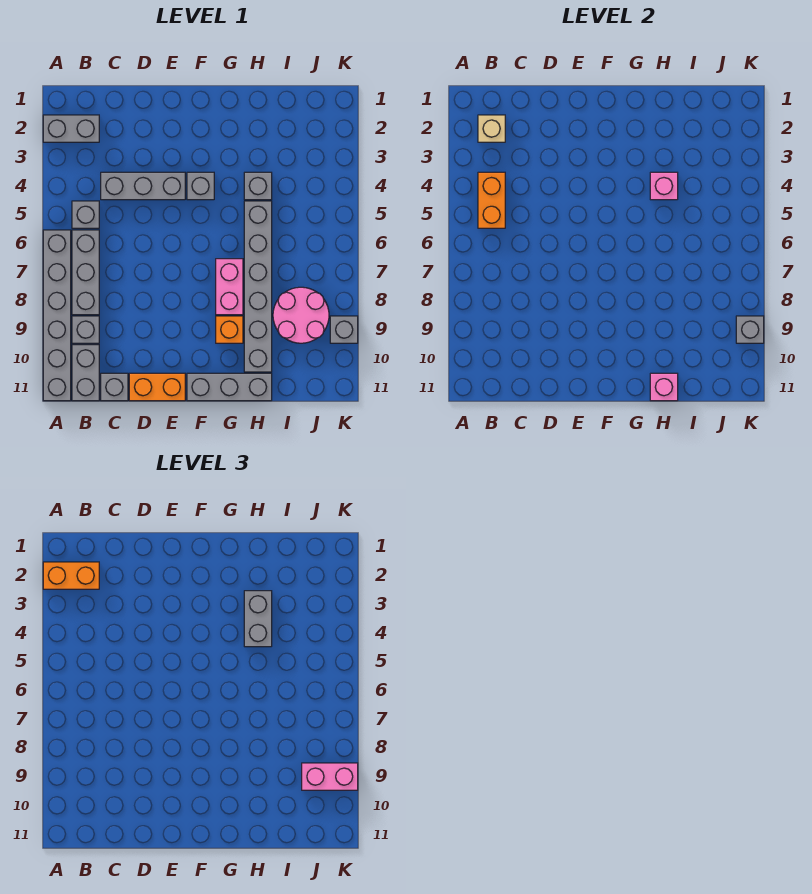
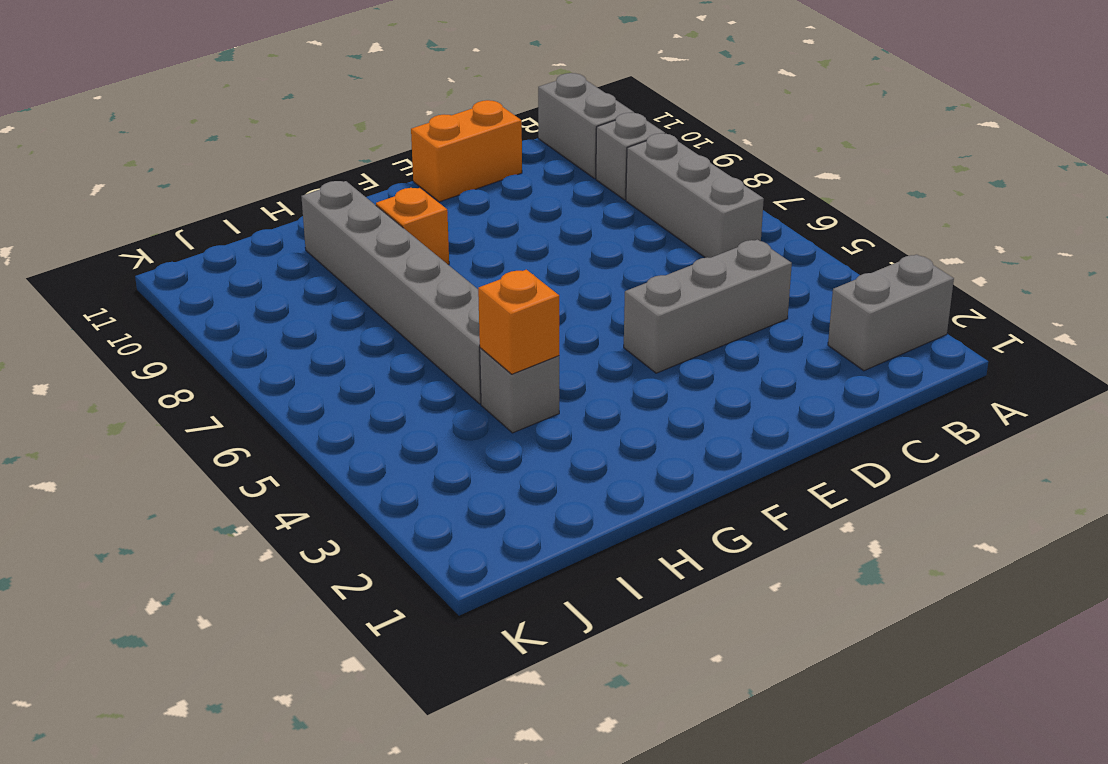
orange brick H4 level 2 -> pink brick H4 level 2
none -> grey brick A6:A11 level 1
none -> grey brick B5 level 1
none -> grey brick C11 level 1

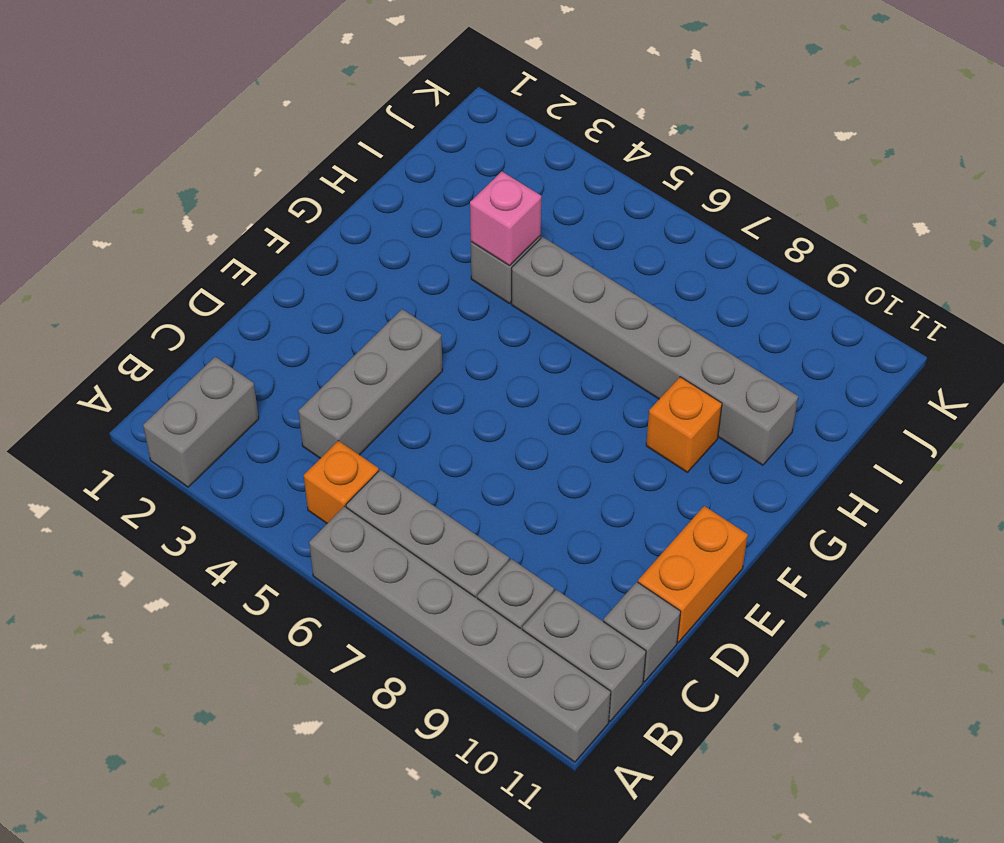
orange brick B5 level 1 -> grey brick B5 level 1
none -> grey brick F4 level 1
none -> grey brick F11:H11 level 1
none -> pink brick G7:G8 level 1

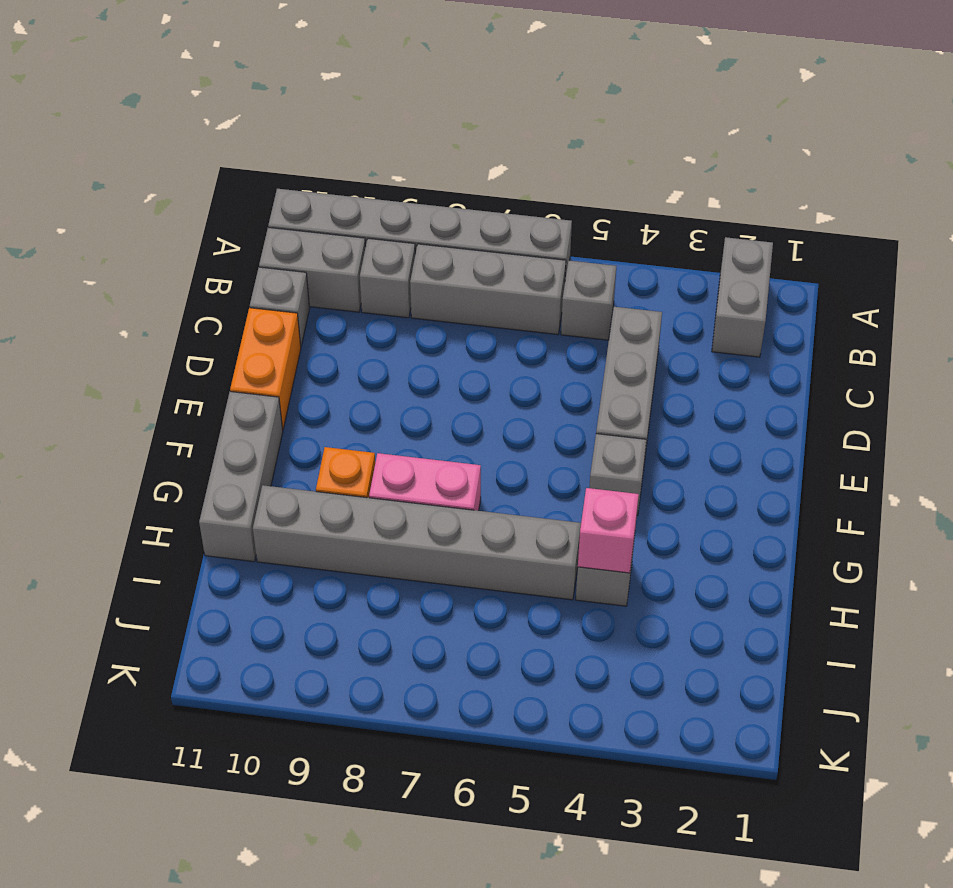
none -> pink round brick I8:J9 level 1
none -> grey brick K9 level 1
none -> tan brick B2 level 2

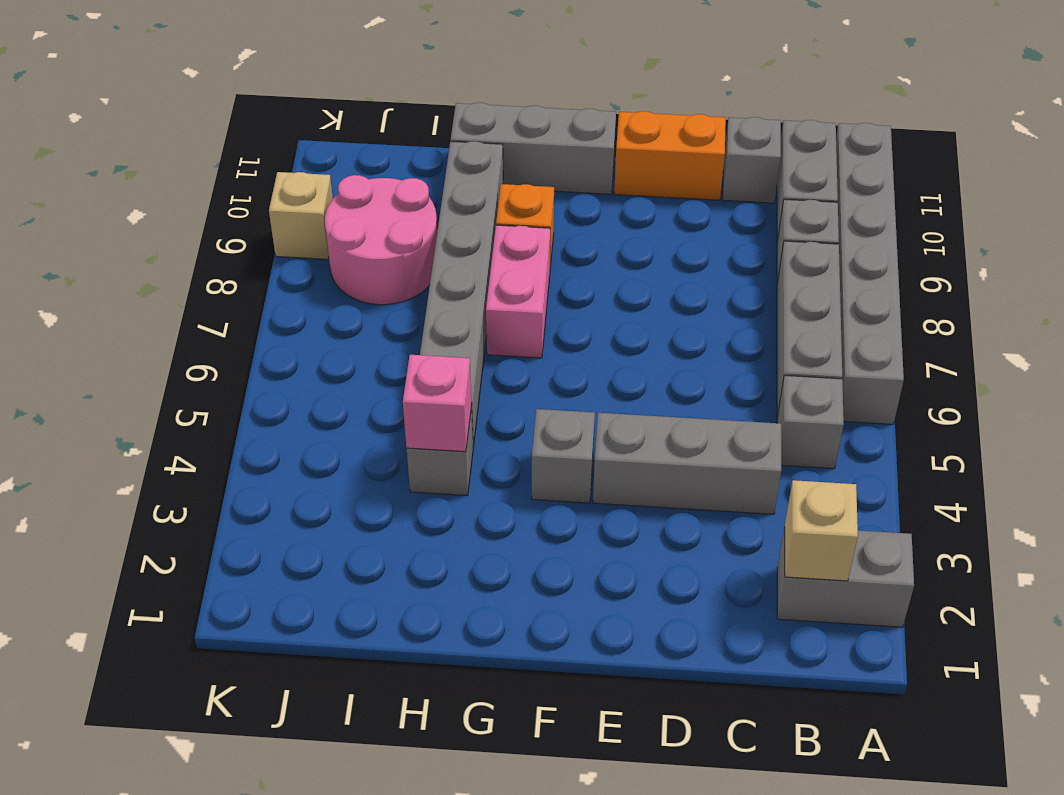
tan brick K9 level 1 -> grey brick K9 level 1
none -> orange brick B4:B5 level 2
none -> pink brick H11 level 2
none -> grey brick K9 level 2

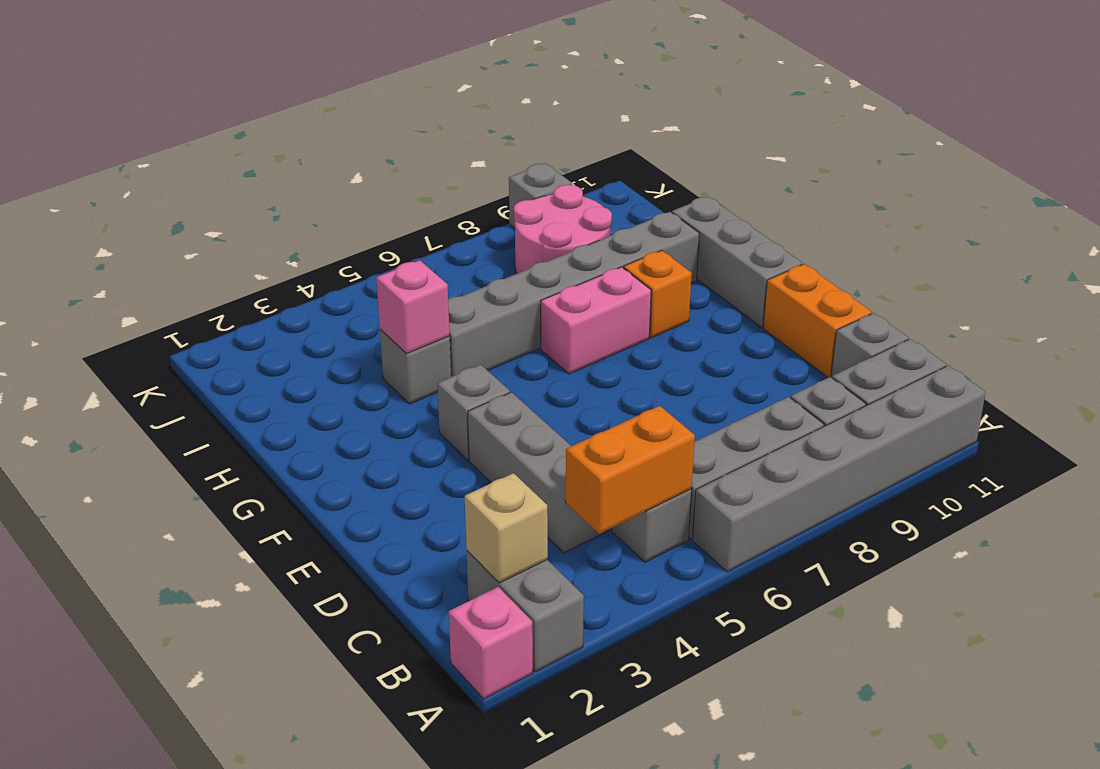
pink brick A1 level 1 -> pink brick H11 level 2
none -> grey brick K9 level 2
none -> orange brick A2:B2 level 3
none -> grey brick H3:H4 level 3

